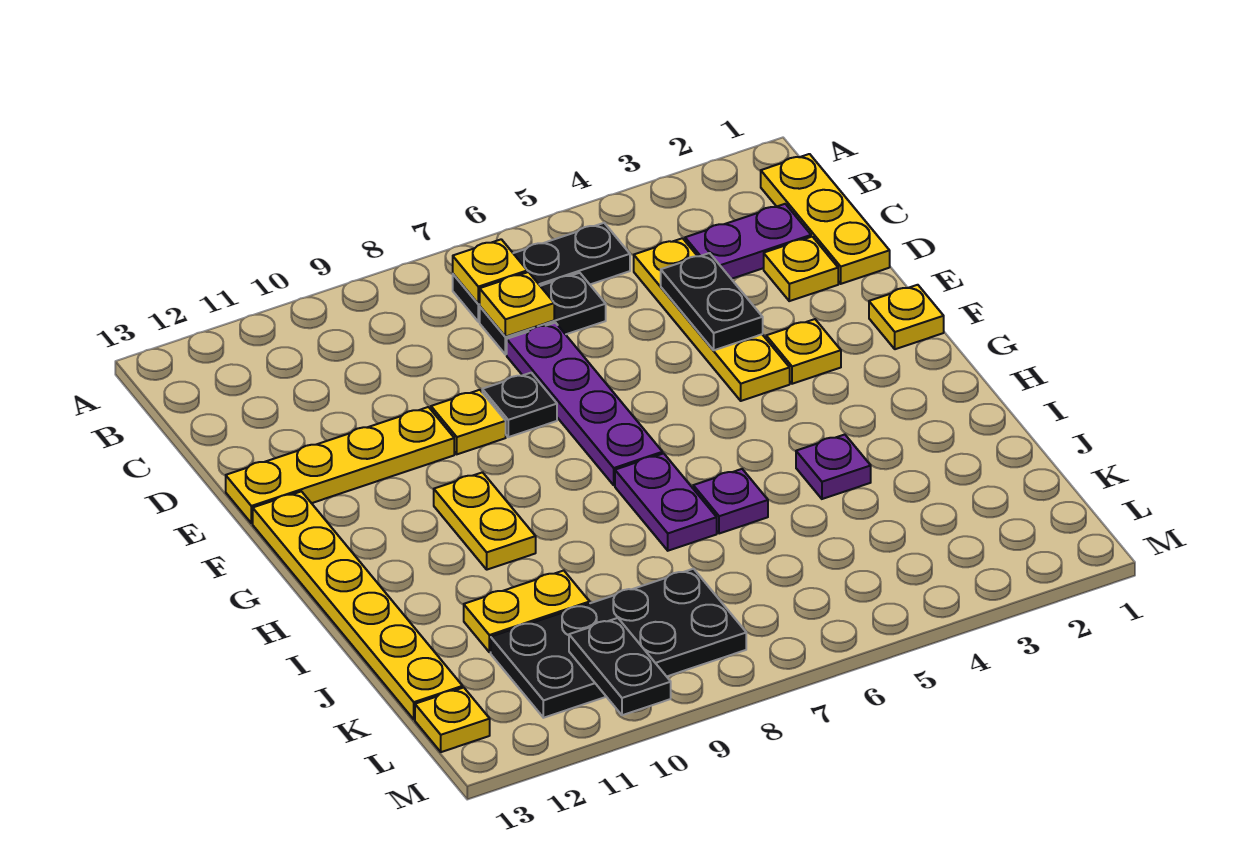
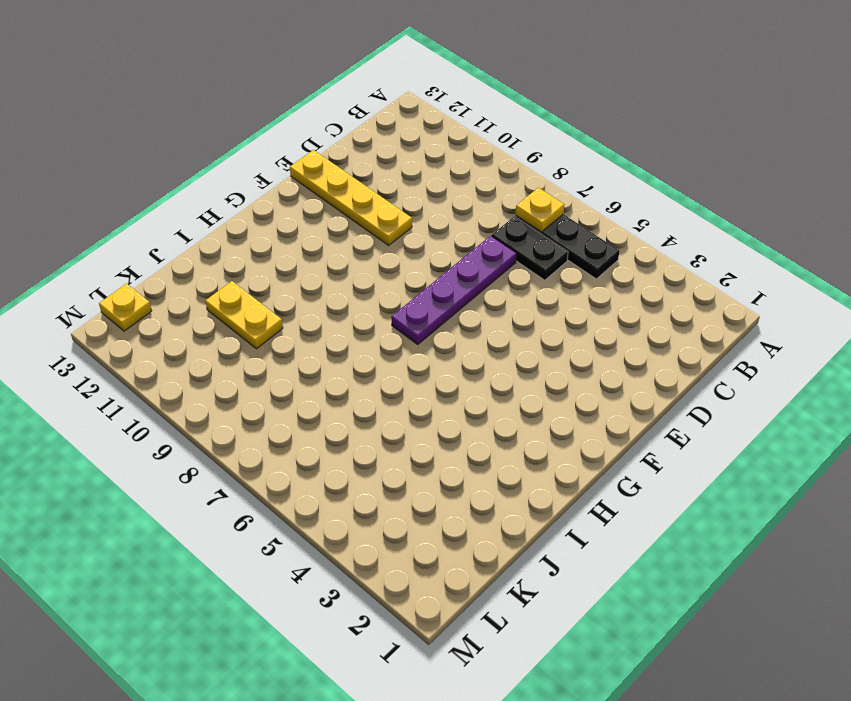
none -> yellow plate B1:D1 level 1
none -> purple plate C2:C3 level 1
none -> yellow plate C4:F4 level 1

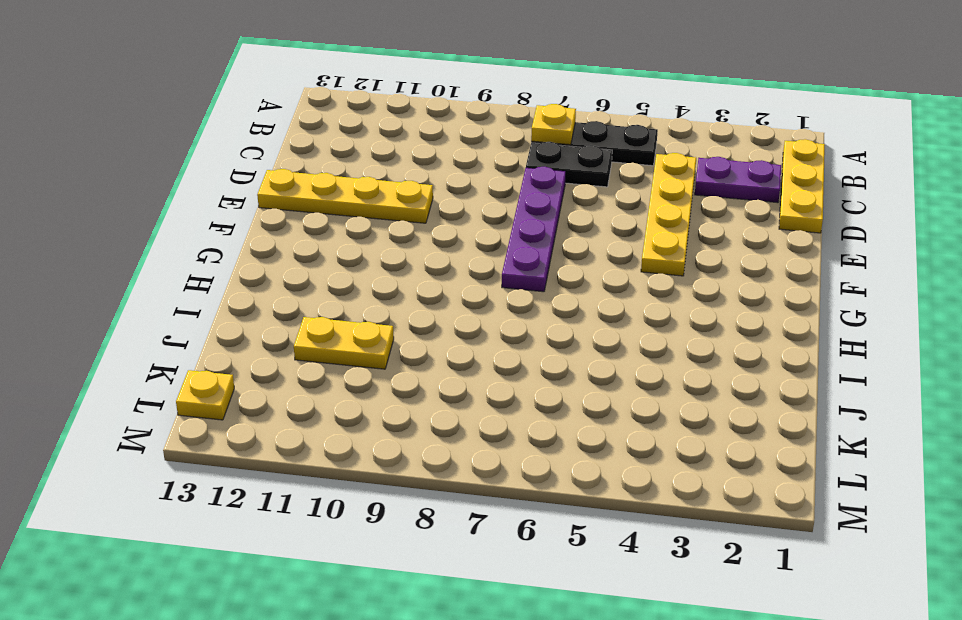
none -> yellow plate D2 level 1
none -> black plate E8 level 1
none -> yellow plate E9 level 1

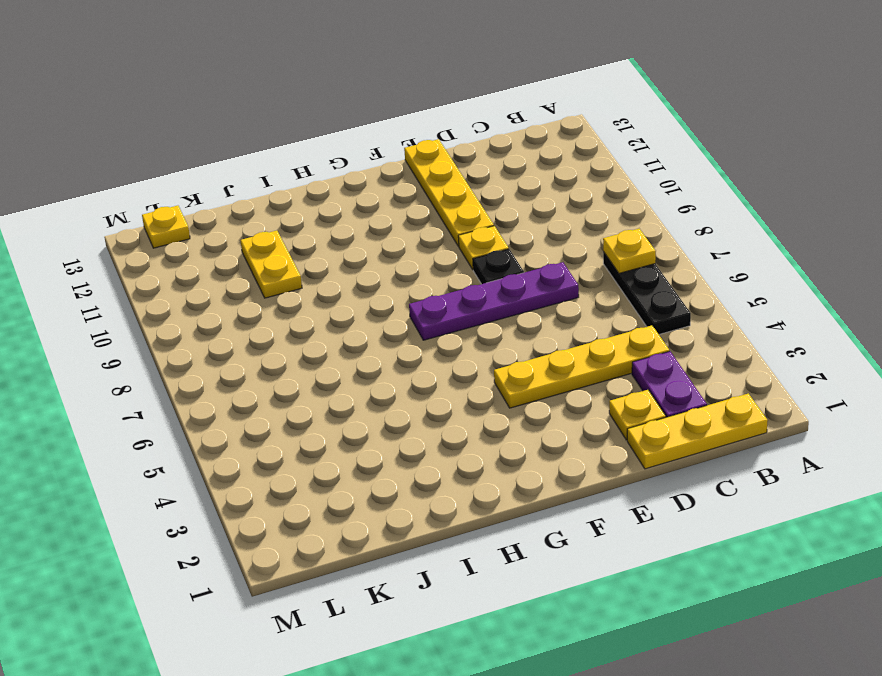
none -> black plate C6:C7 level 1
none -> yellow plate F1 level 1
none -> yellow plate F3 level 1

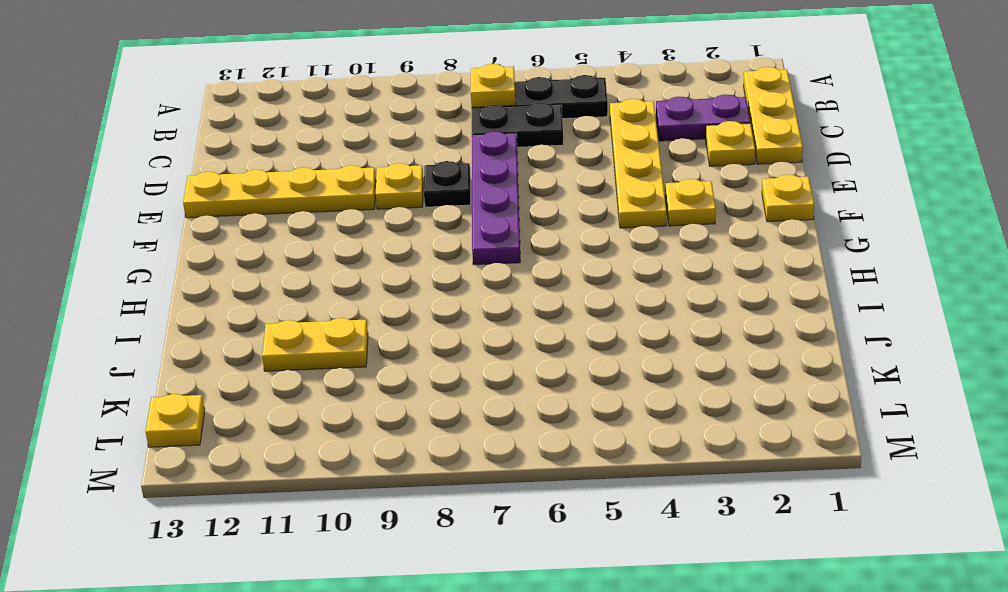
none -> yellow plate F13:K13 level 1
none -> yellow plate G10:H10 level 1
none -> purple plate H7:I7 level 1

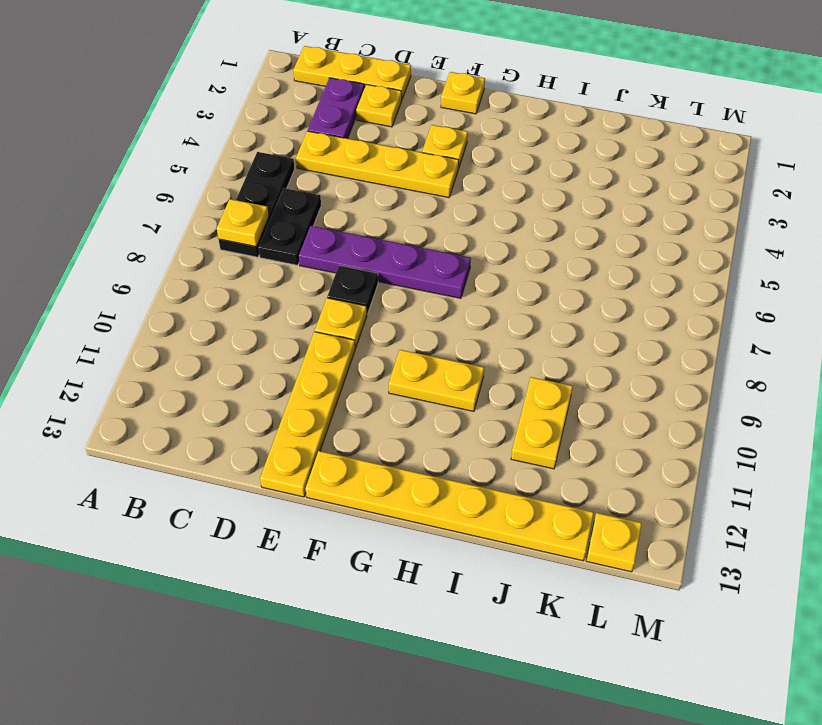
none -> purple plate H7:I7 level 1
none -> purple plate I4 level 1
none -> purple plate I6 level 1

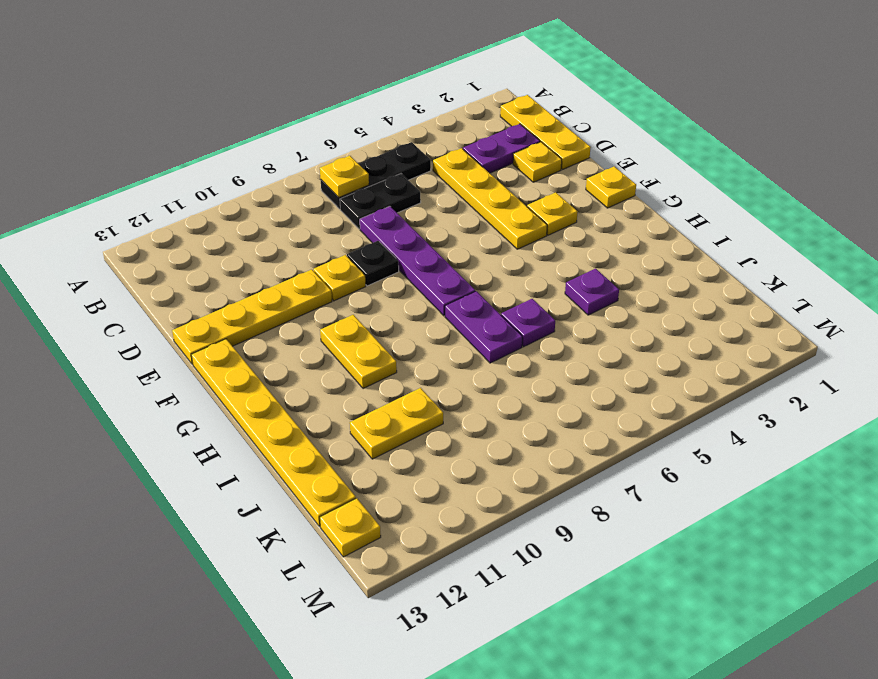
none -> black plate K8:L11 level 1
none -> yellow plate C7 level 2
none -> black plate D4:E4 level 2

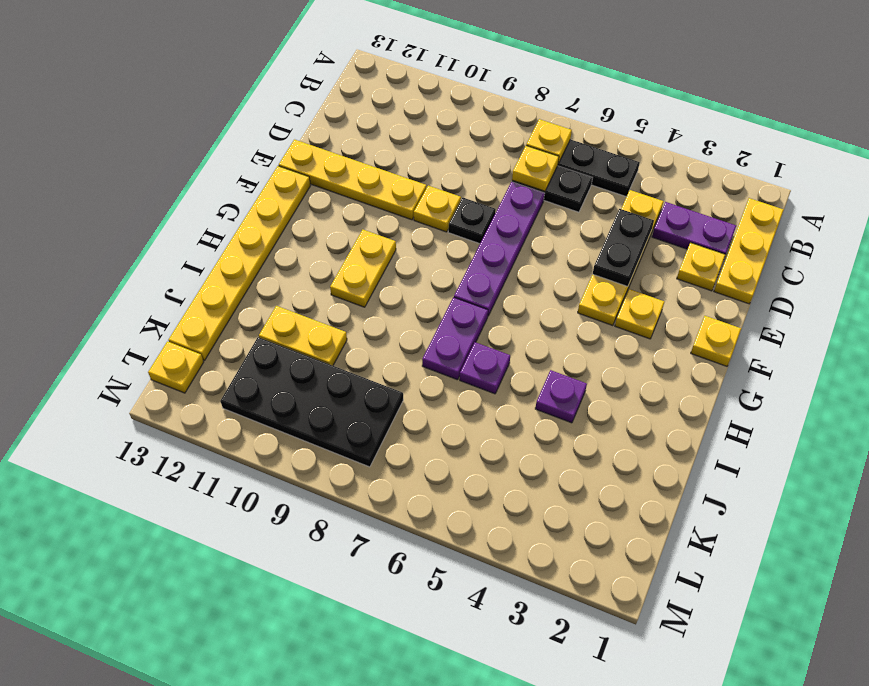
none -> black plate L10:M10 level 2

